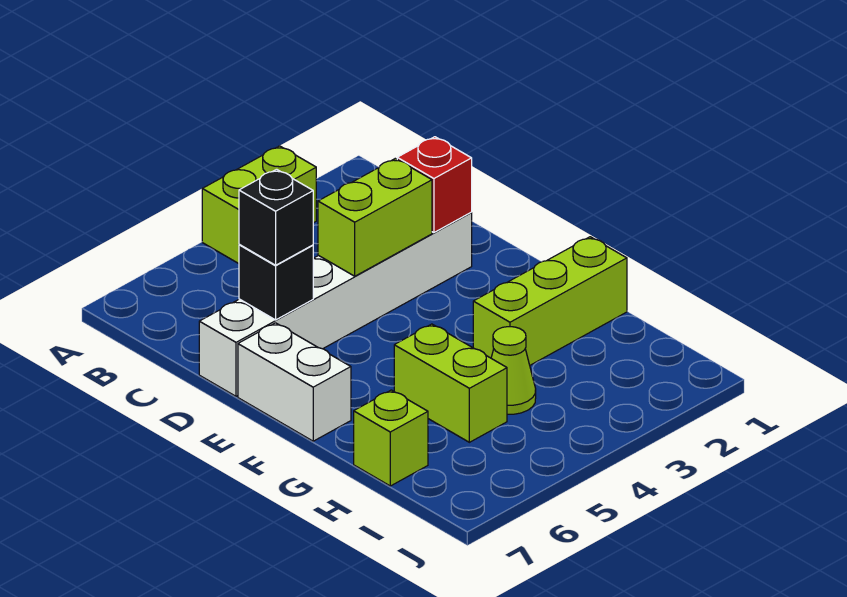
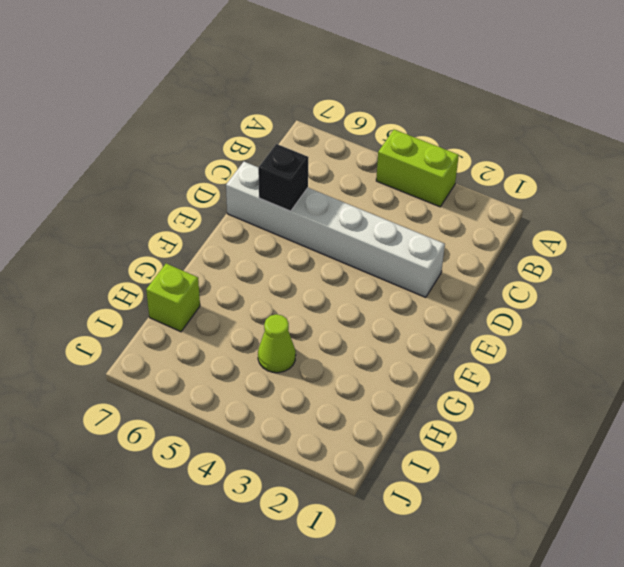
none -> white brick E7:F7 level 1
none -> lime brick G1:G3 level 1

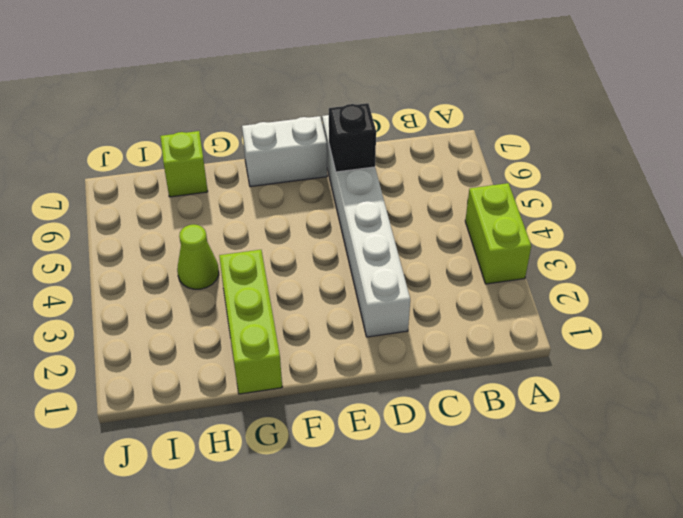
none -> lime brick G5:H5 level 1
none -> red brick D2 level 2

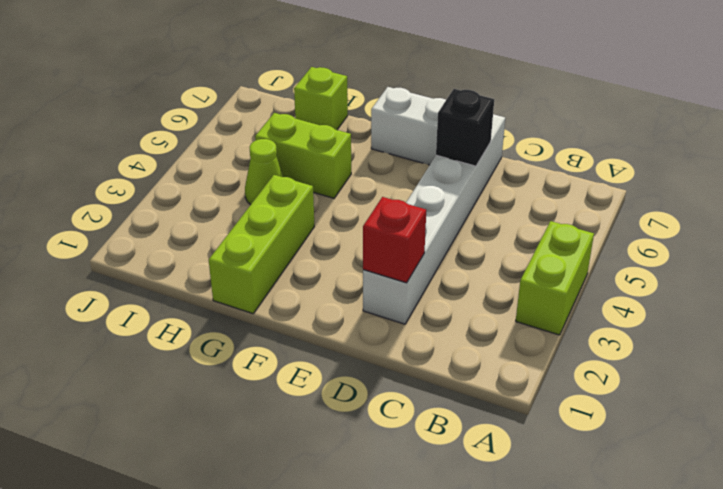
none -> lime brick D3:D4 level 2
none -> black brick D6 level 3

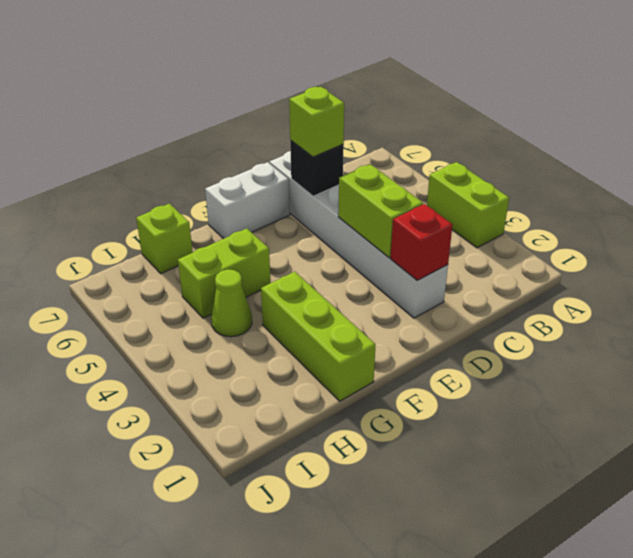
lime brick D6 level 3 -> black brick D6 level 3

